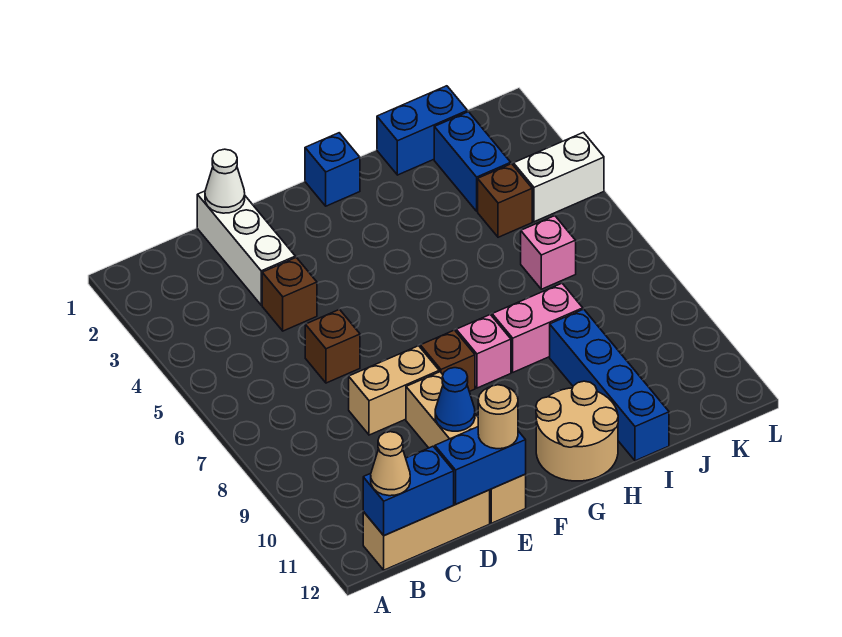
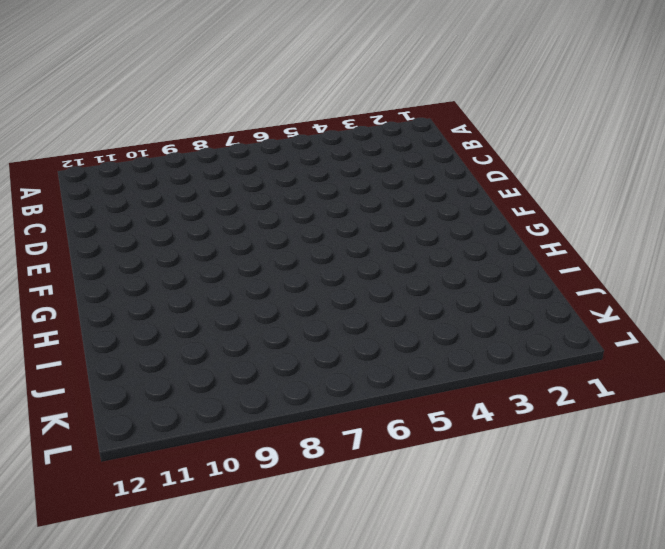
none -> tan brick B12:D12 level 1
none -> white brick D1:D3 level 1
none -> brown brick D4 level 1

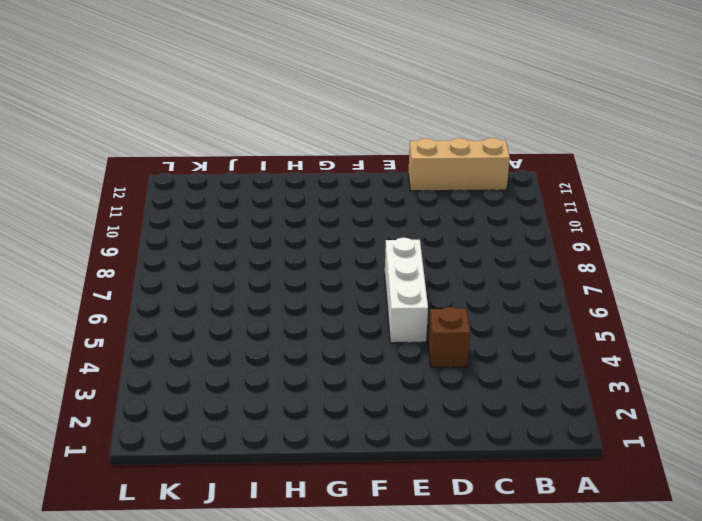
white brick E5:E7 level 1 -> white brick D1:D3 level 1
none -> brown brick D6 level 1
none -> tan brick D8:E8 level 1
none -> tan brick E9:E12 level 1

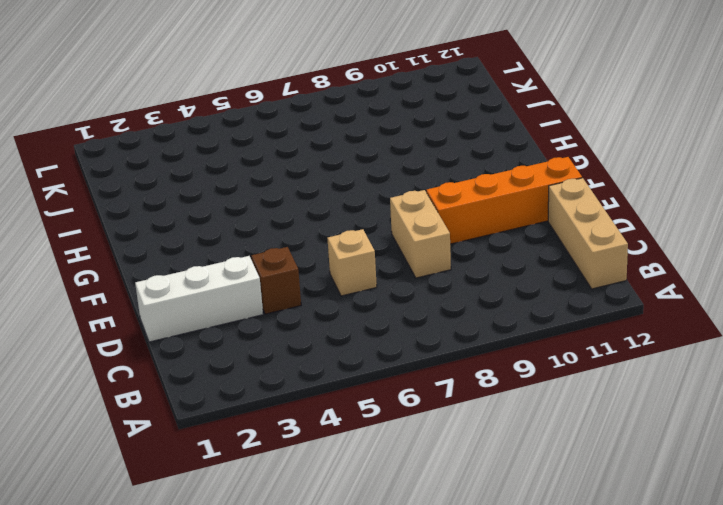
tan brick D6 level 1 -> brown brick D6 level 1
orange brick E9:E12 level 1 -> tan brick E9:E12 level 1
none -> brown brick F8 level 1
none -> blue brick G1 level 1
none -> pink brick G8 level 1

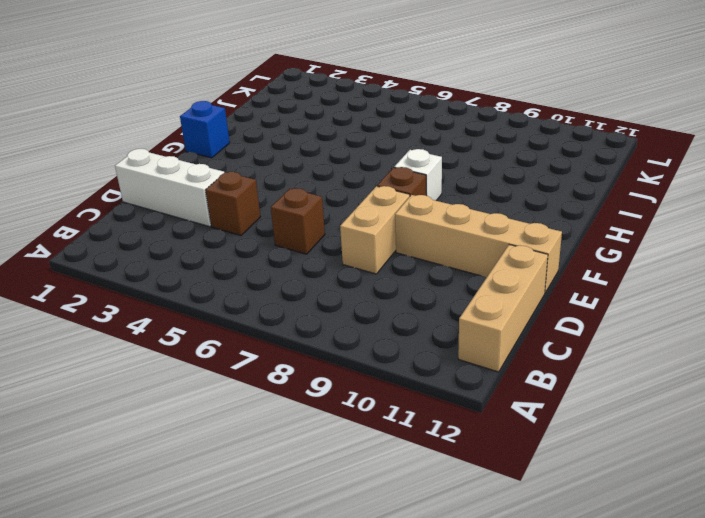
white brick G8 level 1 -> pink brick G8 level 1
none -> tan round brick G11:H12 level 1
none -> pink brick H8:I8 level 1
none -> blue brick I1:J1 level 1

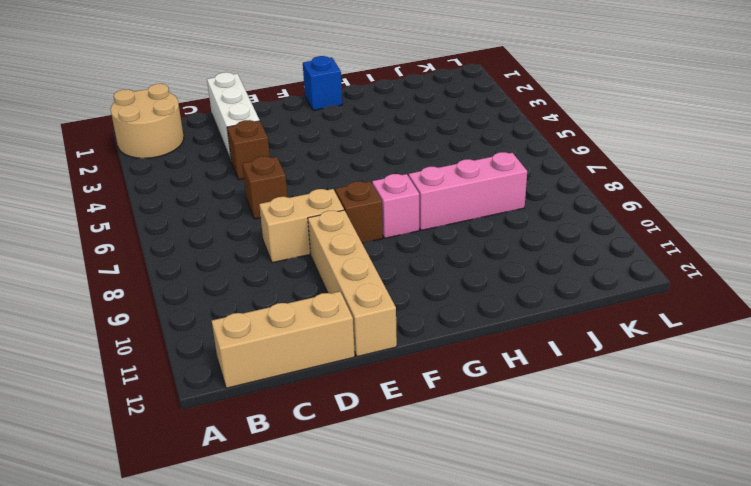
tan round brick A1:B2 level 1 -> tan round brick G11:H12 level 1
pink brick H8:J8 level 1 -> pink brick H8:I8 level 1
none -> blue brick I1:J1 level 1
none -> blue brick I9:I12 level 1
none -> blue brick J2:J3 level 1

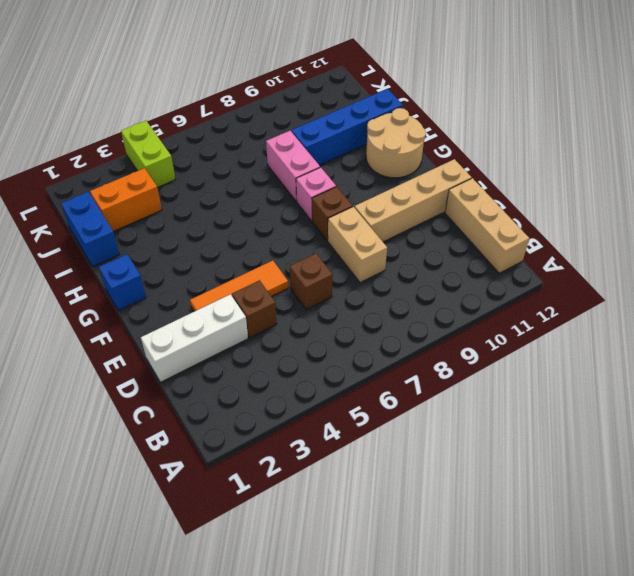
orange tile E3:E5 level 1 -> none
orange brick J2:J3 level 1 -> blue brick J2:J3 level 1
lime brick K4:L4 level 1 -> white brick K4:L4 level 1
none -> brown brick J4 level 1
none -> pink brick J6 level 1
none -> blue brick B12:C12 level 2

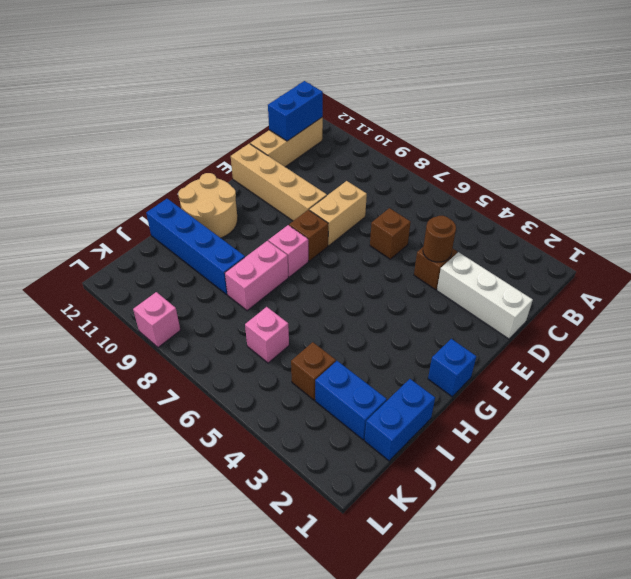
brown round brick D4 level 2 -> none
pink brick L9 level 1 -> none
none -> white brick K4:L4 level 1
none -> white cone D1 level 2
none -> blue brick D12:E12 level 2

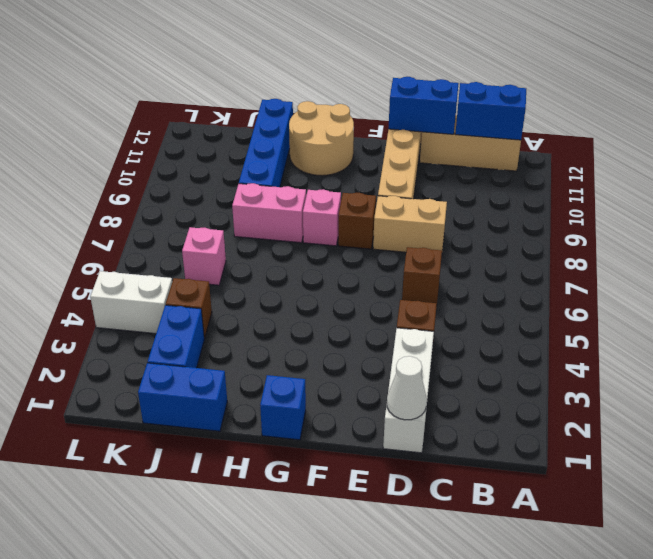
none -> blue cone E10 level 2
none -> tan cone B12 level 3
none -> tan round brick E12 level 3

